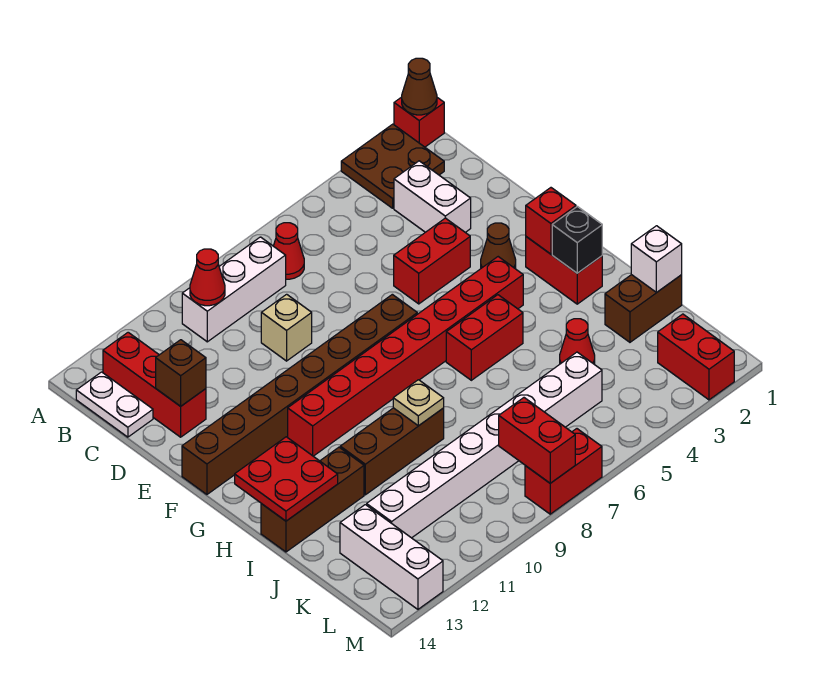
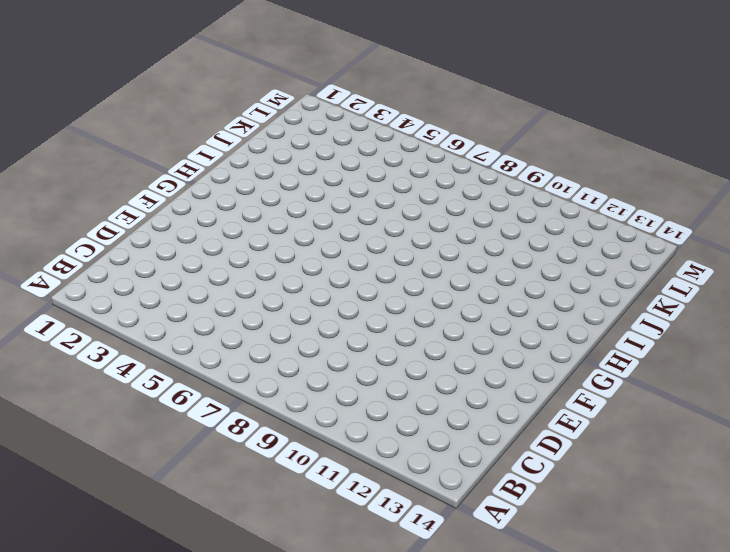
none -> red brick A1 level 1
none -> brown plate A2:B3 level 1
none -> red cone B7 level 1
none -> white brick B8:B10 level 1

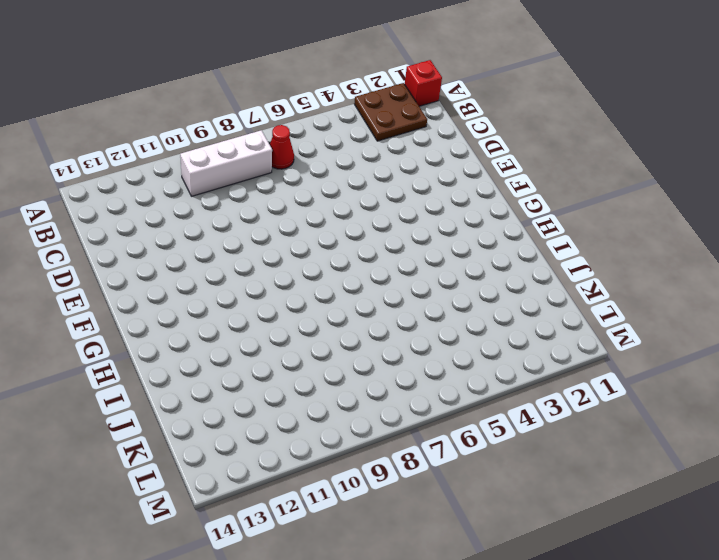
none -> red brick B13:D13 level 1
none -> white plate B14:C14 level 1
none -> white brick C3:D3 level 1
none -> tan brick D9 level 1

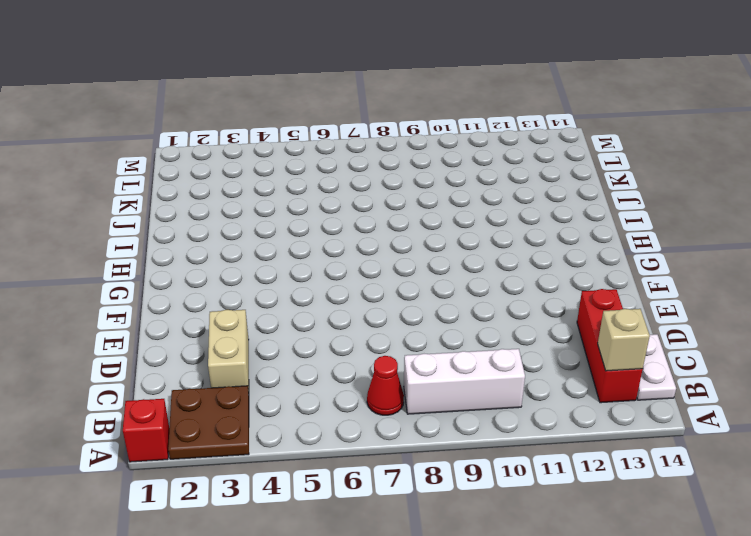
tan brick B13 level 2 -> tan brick D9 level 1
tan brick C3:D3 level 1 -> white brick C3:D3 level 1
none -> red brick E4:E5 level 1
none -> brown cone F3 level 1
none -> brown brick F7:F14 level 1
none -> red brick G2:H2 level 1

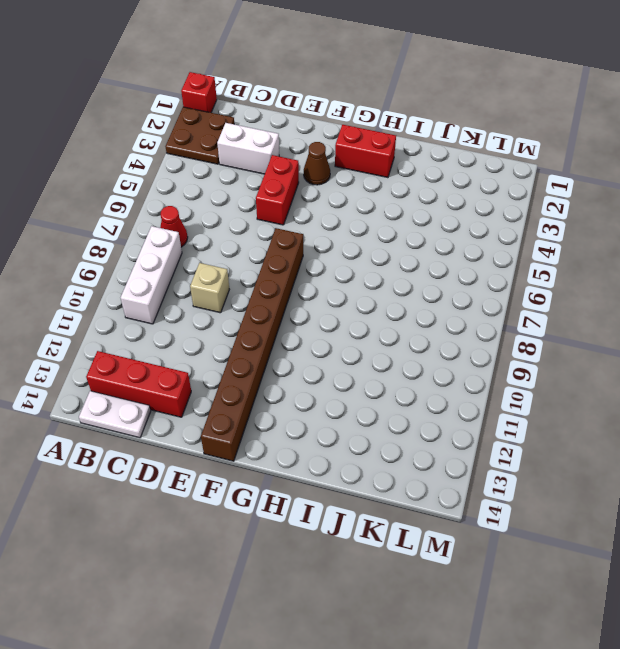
none -> red brick G4:G11 level 1
none -> red brick H5:H6 level 1
none -> brown brick I9:I11 level 1
none -> brown brick I12:I14 level 1

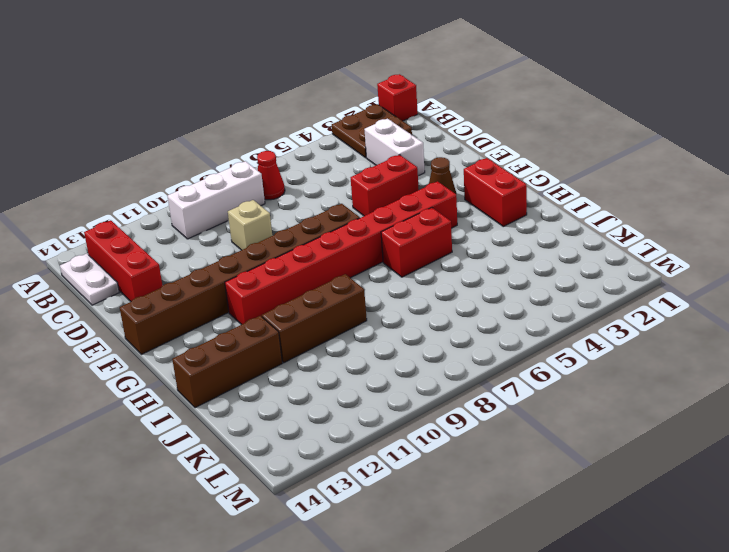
none -> brown brick J1:J2 level 1
none -> red cone J4 level 1
none -> white brick K5:K12 level 1
none -> white brick K13:M13 level 1

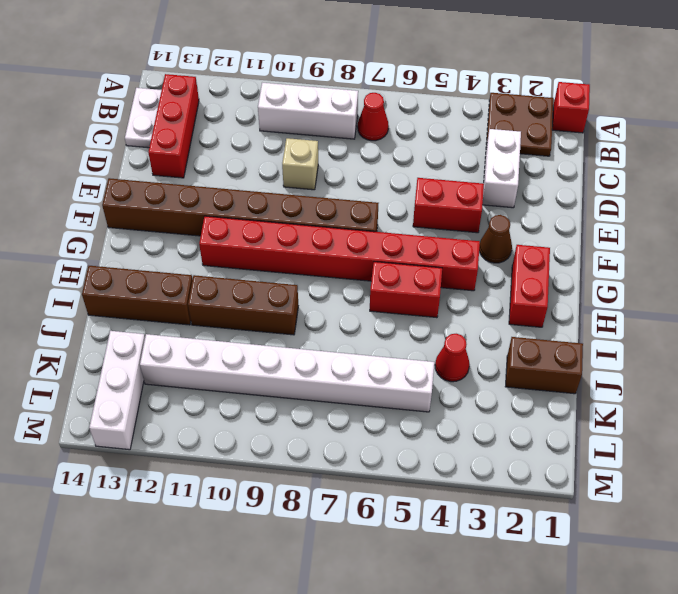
none -> red brick L2:M2 level 1
none -> red brick M7:M8 level 1
none -> brown cone A1 level 2
none -> red cone B10 level 2

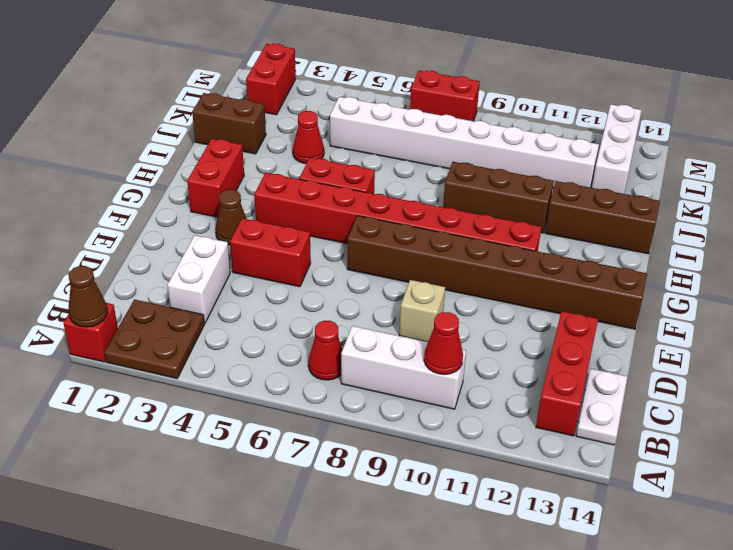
none -> brown brick D13 level 2
none -> red brick G2 level 2
none -> black brick H2 level 2
none -> red plate H13:I14 level 2

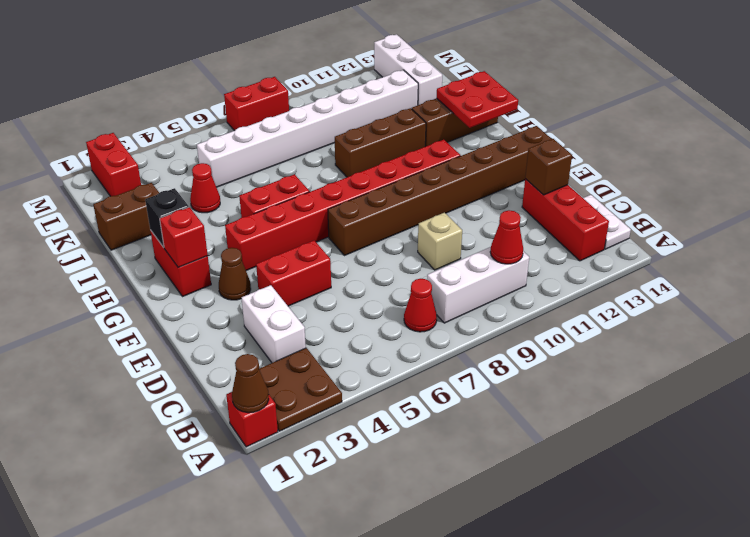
none -> tan plate I9 level 2
none -> white brick J1 level 2
none -> red brick L8:M8 level 2

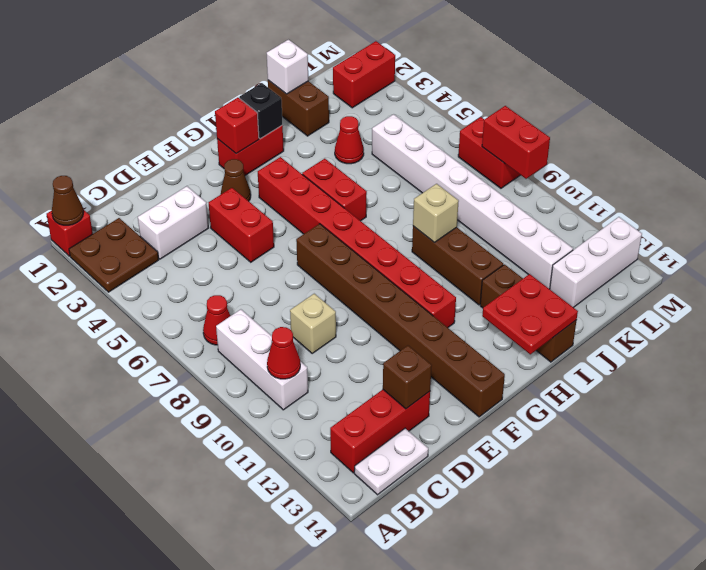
tan brick I9 level 2 -> tan plate I9 level 2
red brick M8:M9 level 2 -> red brick L8:M8 level 2

